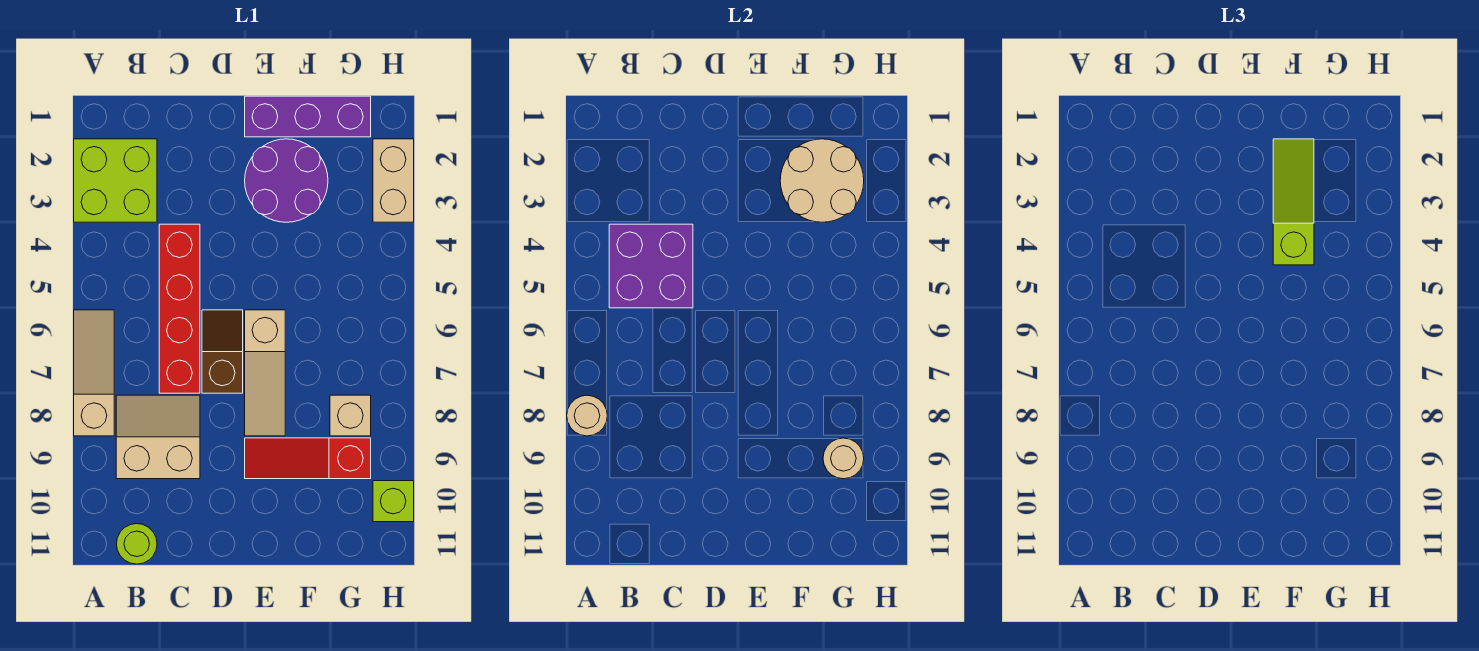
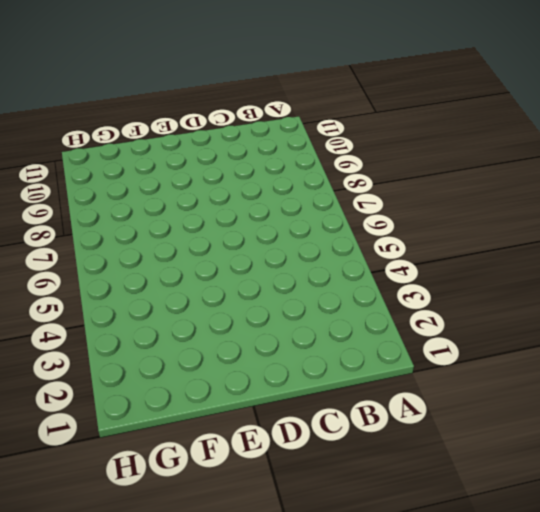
none -> lime brick A2:B3 level 1
none -> tan slope A6:A8 level 1 top 8
none -> tan slope B8:C9 level 1 top 9

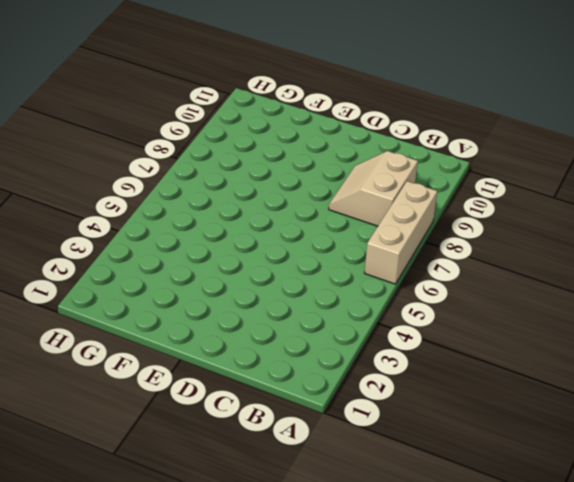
tan brick A6:A8 level 1 -> tan slope A6:A8 level 1 top 8
tan slope B8:C9 level 1 top B -> tan slope B8:C9 level 1 top 9
none -> lime brick A2:B3 level 1
none -> lime round brick B11 level 1
none -> red brick C4:C7 level 1

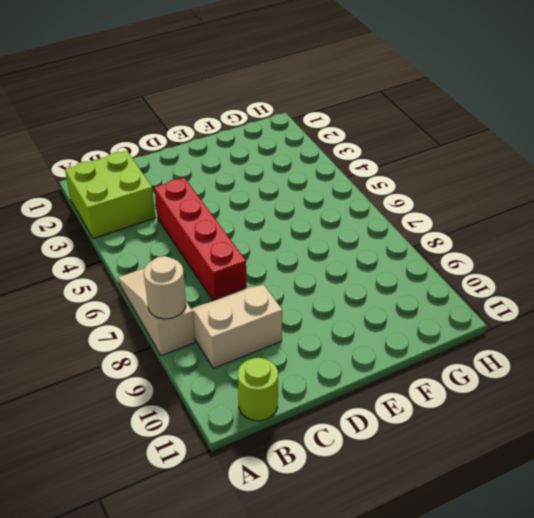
none -> brown slope D6:D7 level 1 top 7
none -> purple brick E1:G1 level 1
none -> purple round brick E2:F3 level 1

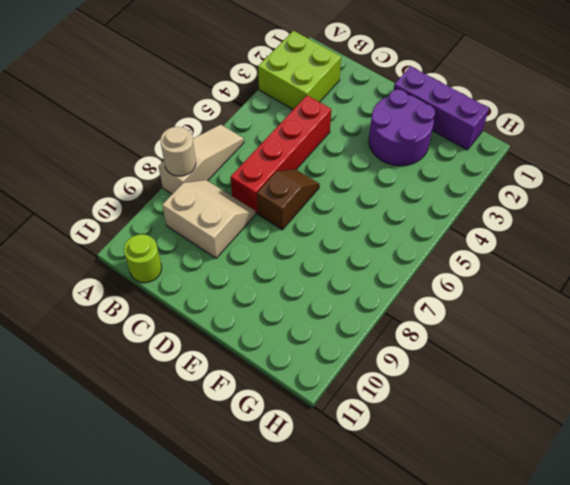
none -> tan slope E6:E8 level 1 top 6
none -> red slope E9:G9 level 1 top G
none -> tan brick G8 level 1

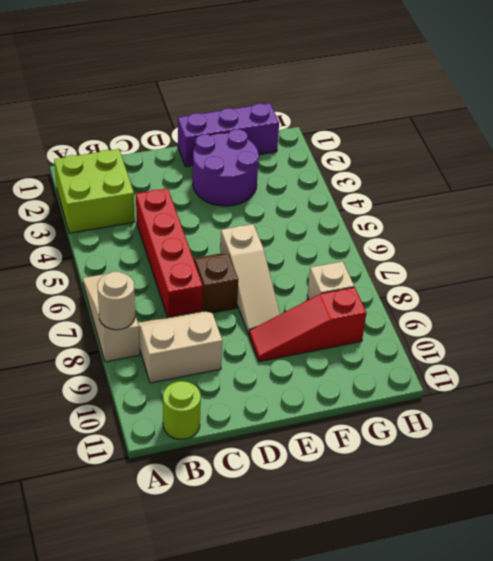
none -> tan brick H2:H3 level 1
none -> lime brick H10 level 1
none -> purple brick B4:C5 level 2

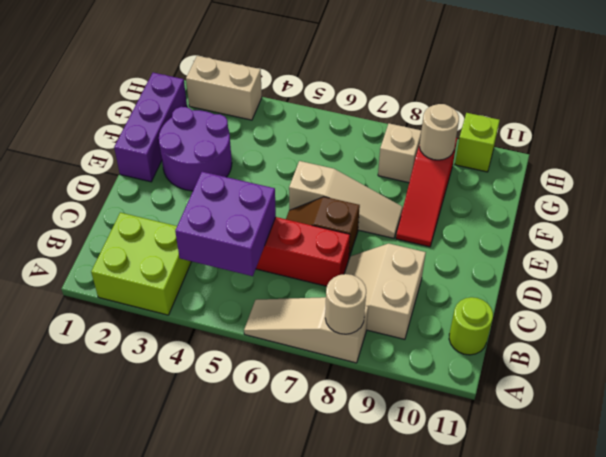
none -> tan round brick F2:G3 level 2
none -> lime slope F2:F4 level 3 top 4

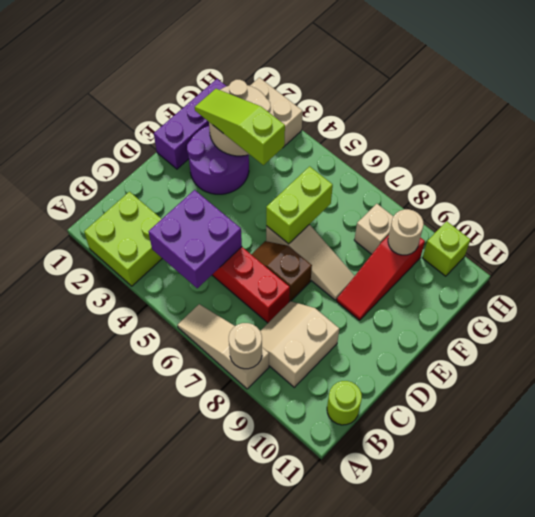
lime brick E6:F6 level 2 -> none

